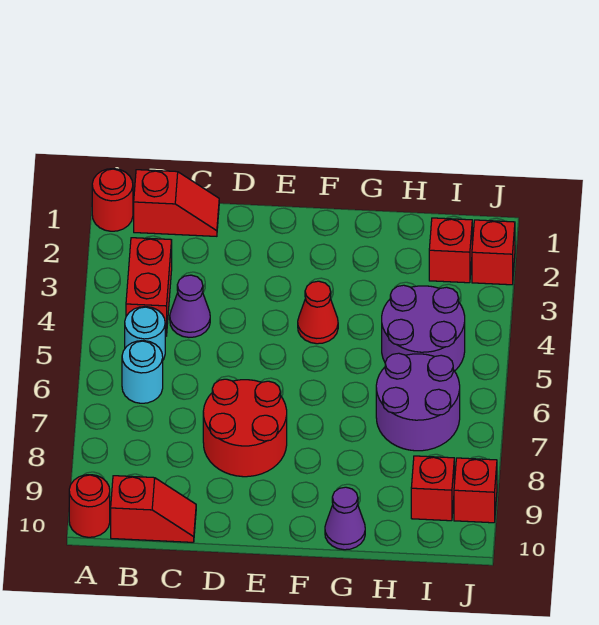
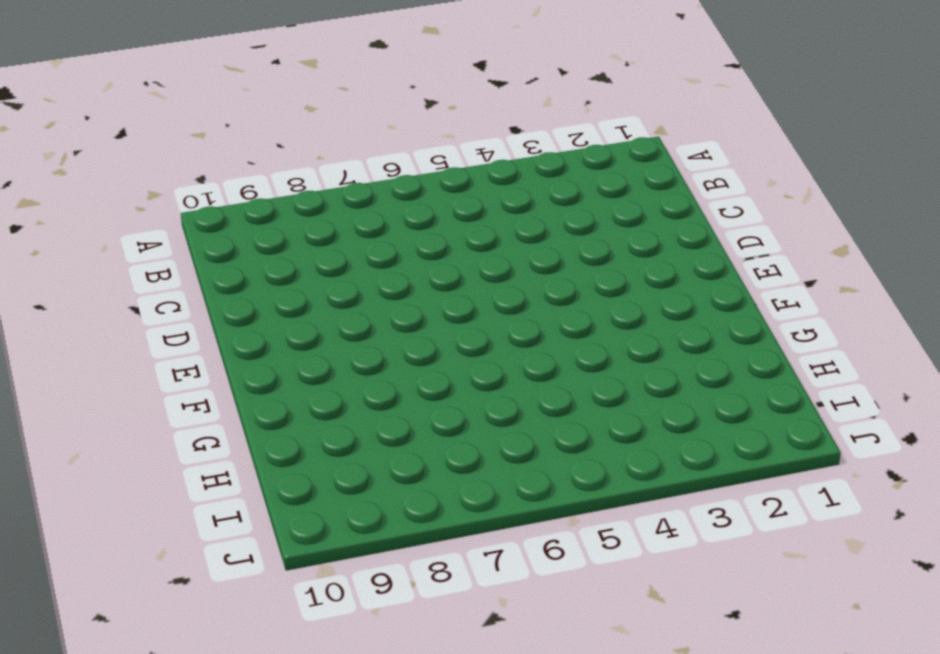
none -> red round brick A1 level 1
none -> red round brick A10 level 1
none -> red slope B1:C1 level 1 top B

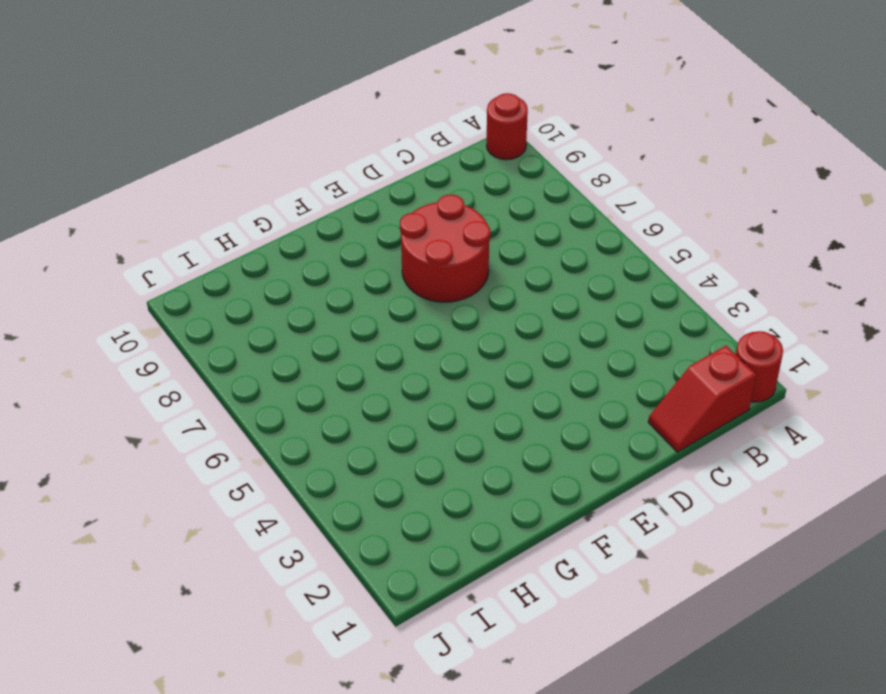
none -> red brick B3:B4 level 1
none -> cyan round brick B5 level 1
none -> cyan round brick B6 level 1

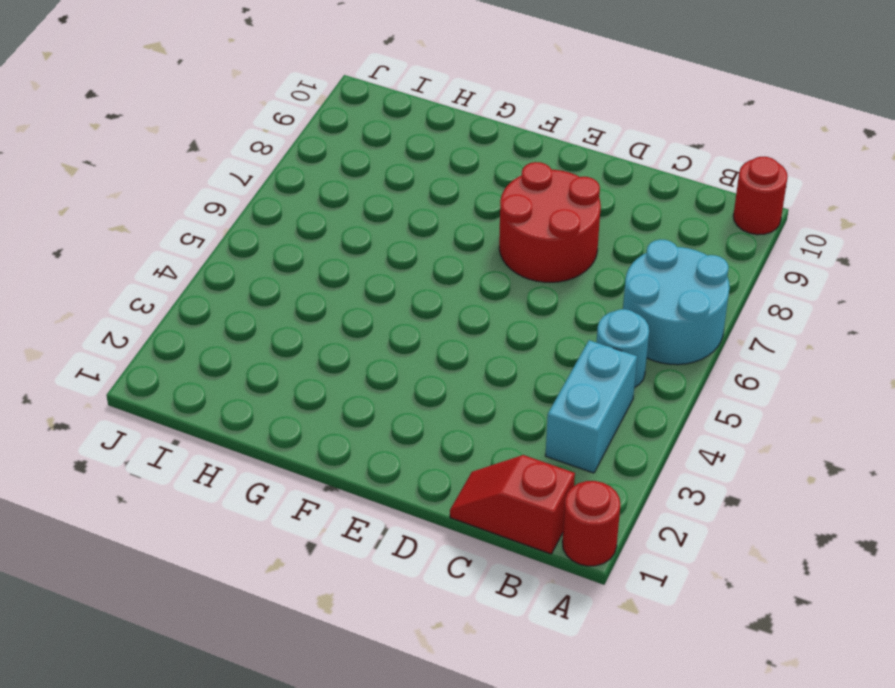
cyan round brick A6:B7 level 1 -> cyan round brick B6 level 1
cyan brick B3:B4 level 1 -> red brick B3:B4 level 1
none -> red slope B10:C10 level 1 top B
none -> purple cone C4 level 1
none -> red cone F4 level 1

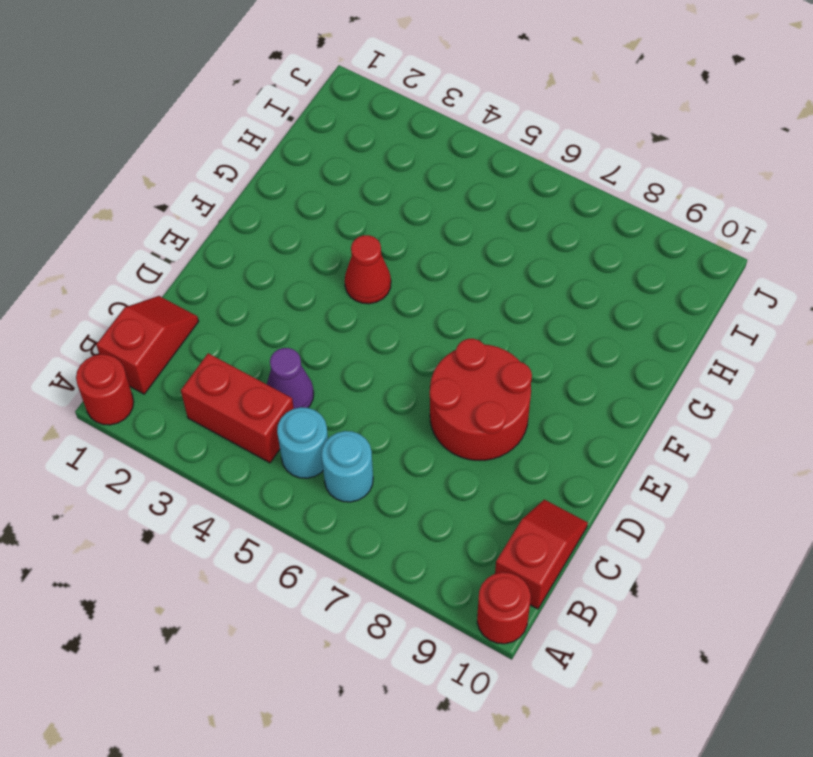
none -> purple cone G10 level 1
none -> purple round brick H4:I5 level 1
none -> purple round brick H6:I7 level 1

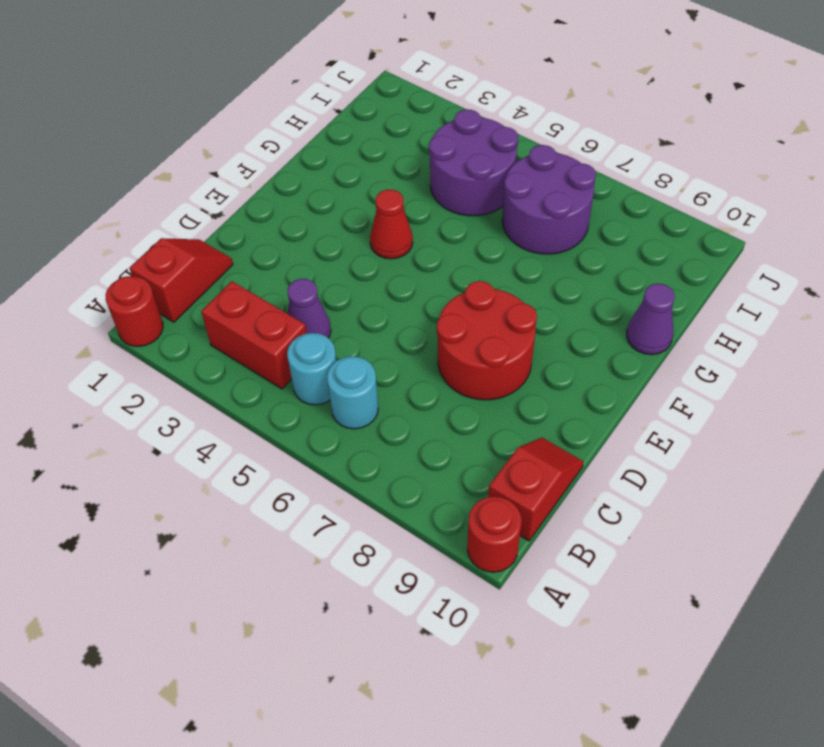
none -> red brick I2 level 1
none -> red brick I9 level 1
none -> red brick J2 level 1

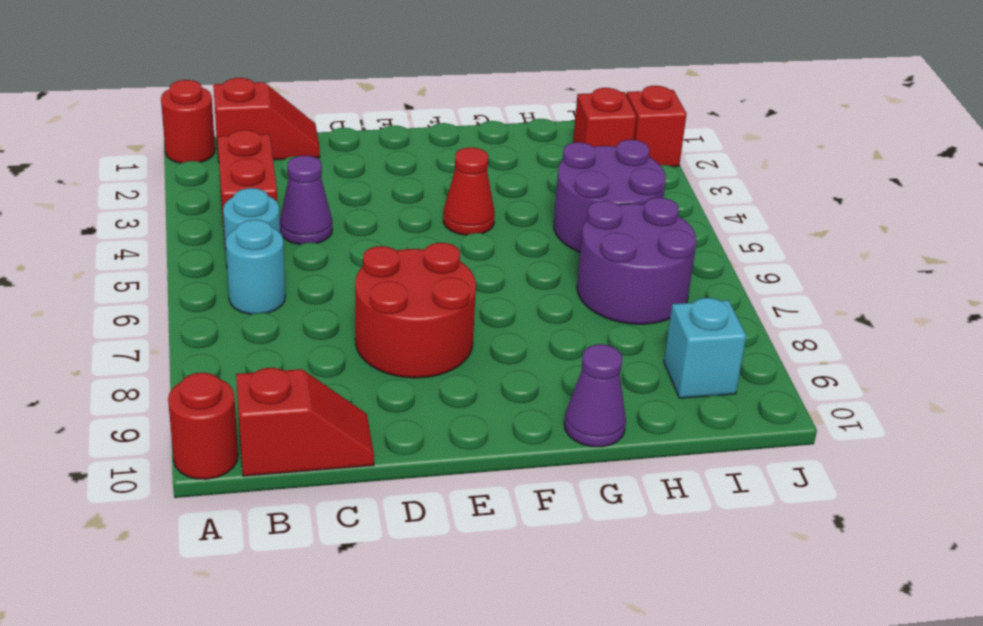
cyan brick I9 level 1 -> red brick I9 level 1
none -> red brick J9 level 1

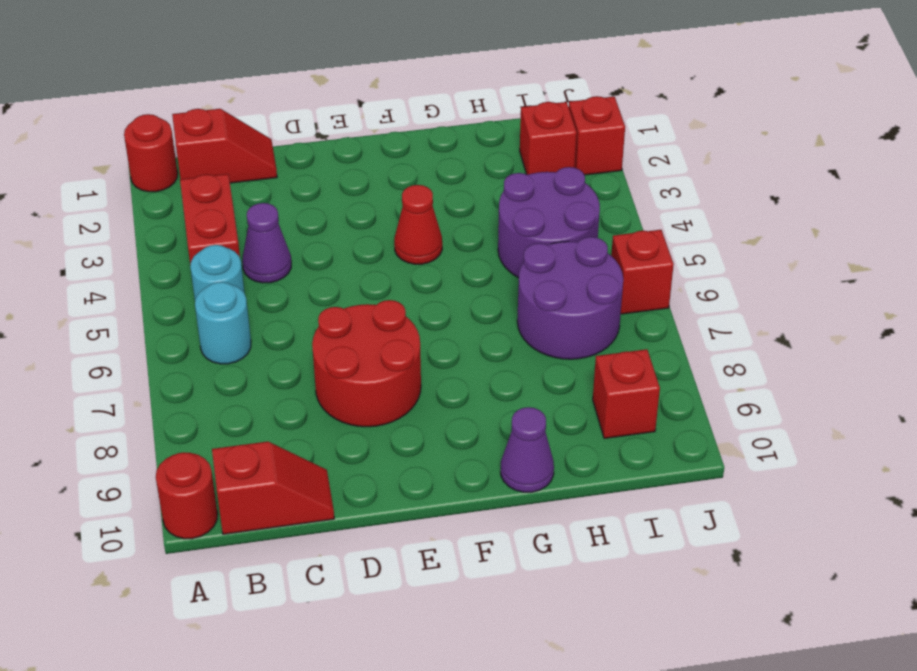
red brick J6 level 1 -> red brick J9 level 1

